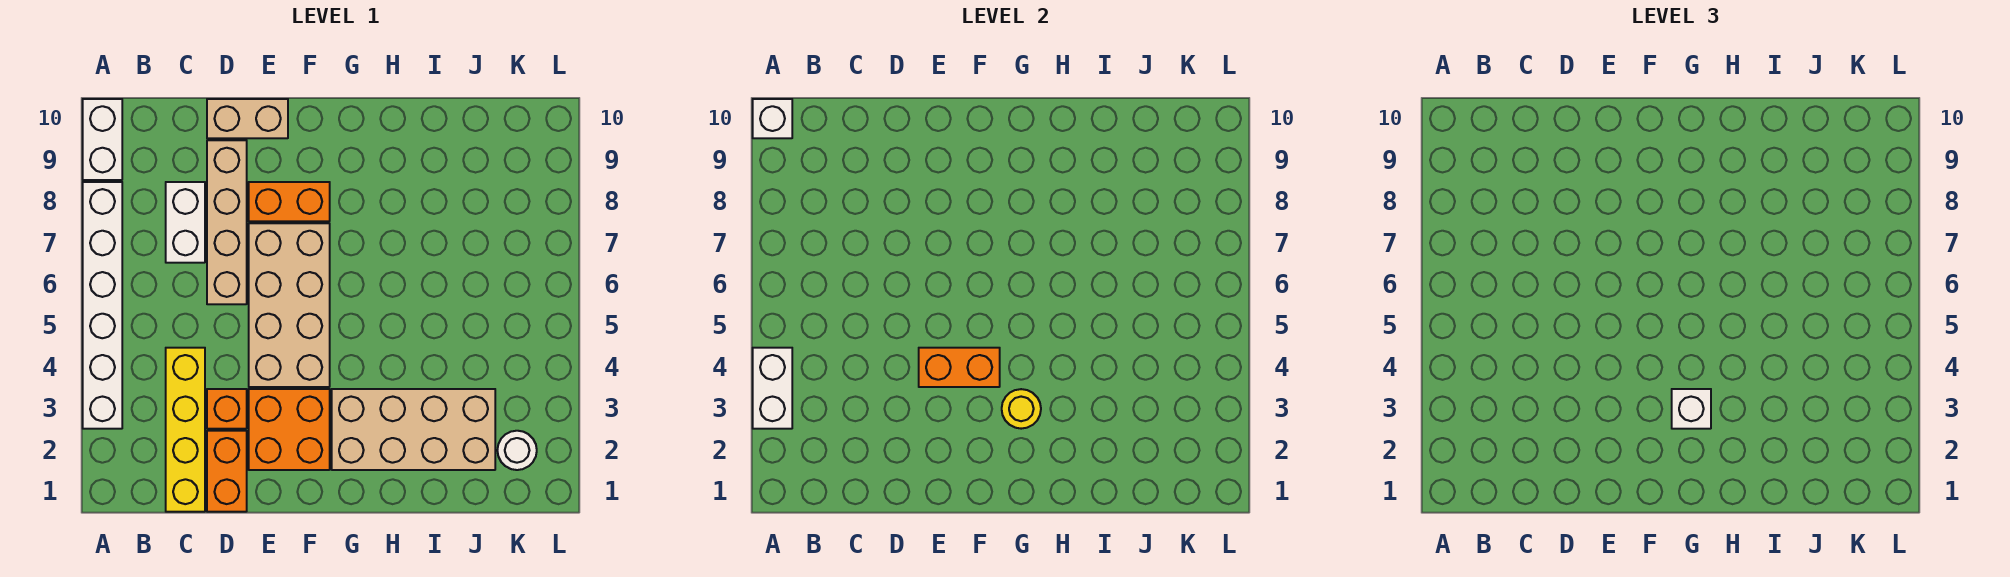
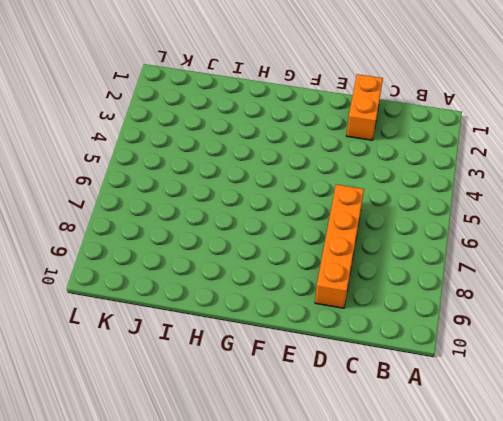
orange brick D6:D9 level 1 -> tan brick D6:D9 level 1
none -> white brick A3:A8 level 1
none -> white brick A9:A10 level 1
none -> yellow brick C1:C4 level 1

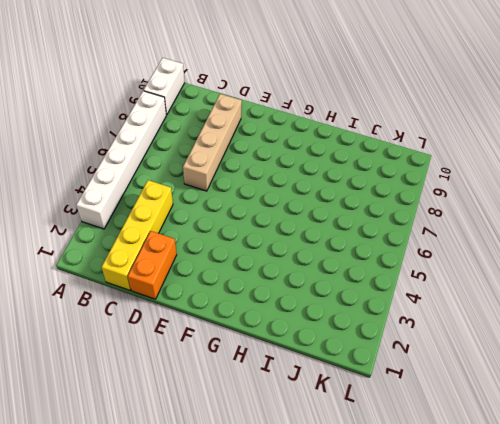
none -> white brick C7:C8 level 1
none -> orange brick D3 level 1
none -> tan brick D10:E10 level 1

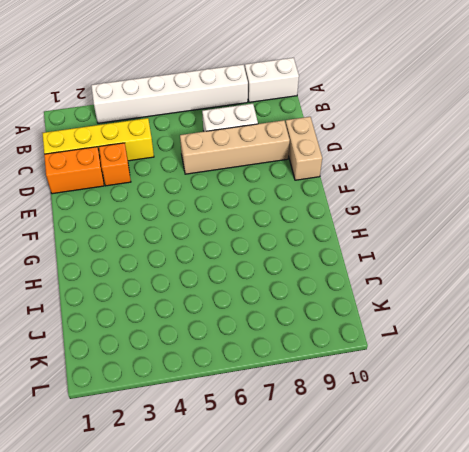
none -> orange brick E2:F3 level 1
none -> tan brick E4:F7 level 1
none -> orange brick E8:F8 level 1

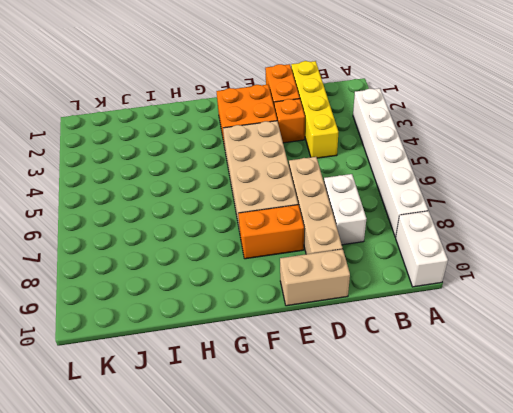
none -> tan brick G2:J3 level 1
none -> white round brick K2 level 1
none -> white brick A3:A4 level 2

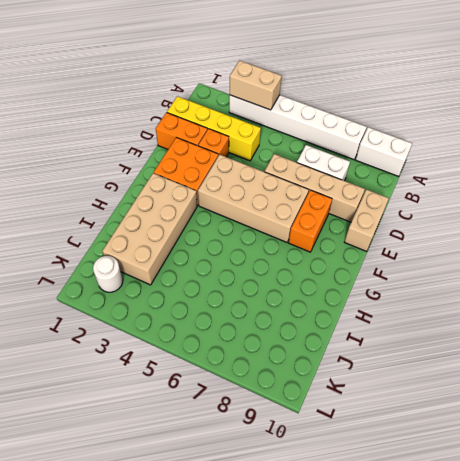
tan brick A3:A4 level 2 -> white brick A3:A4 level 2
none -> white brick A10 level 2
none -> orange brick E4:F4 level 2
none -> yellow round brick G3 level 2

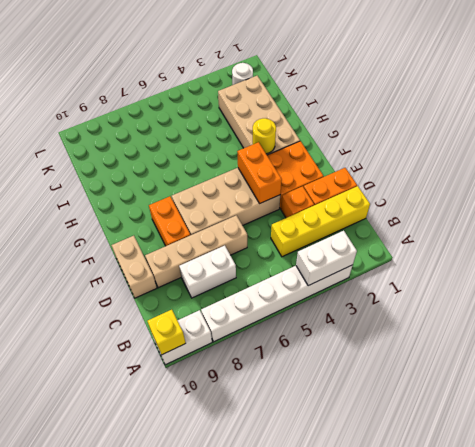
yellow brick A10 level 2 -> white brick A10 level 2
none -> white brick G3 level 3

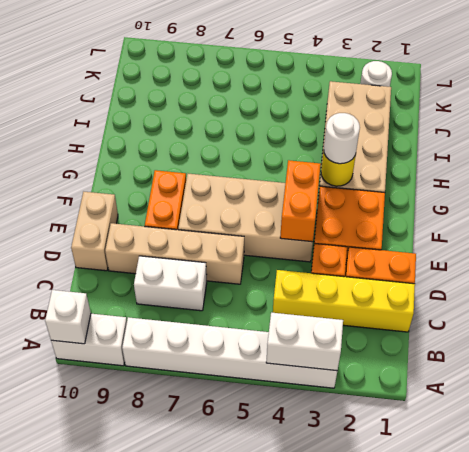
white round brick G3 level 3 -> white brick G3 level 3

